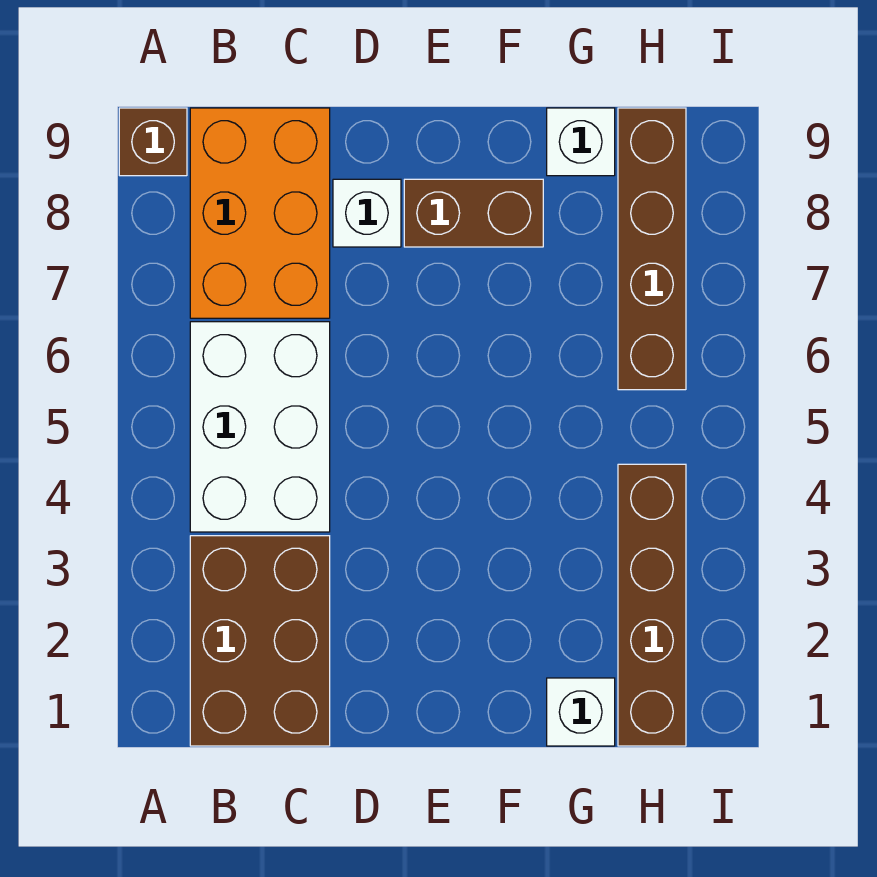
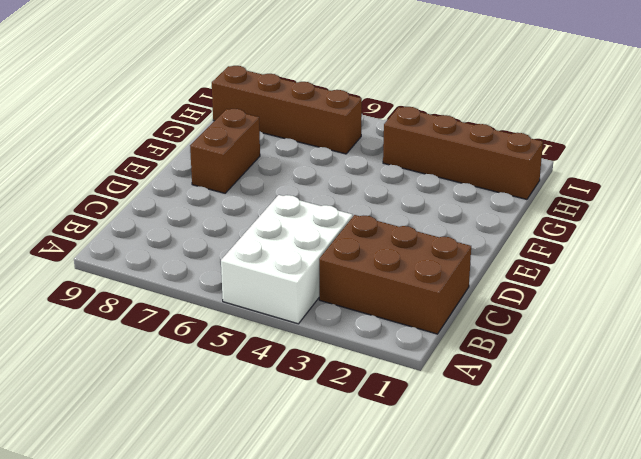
white brick A4:C5 level 1 -> white brick B4:C6 level 1
none -> brown brick A9 level 1
none -> orange brick B7:C9 level 1

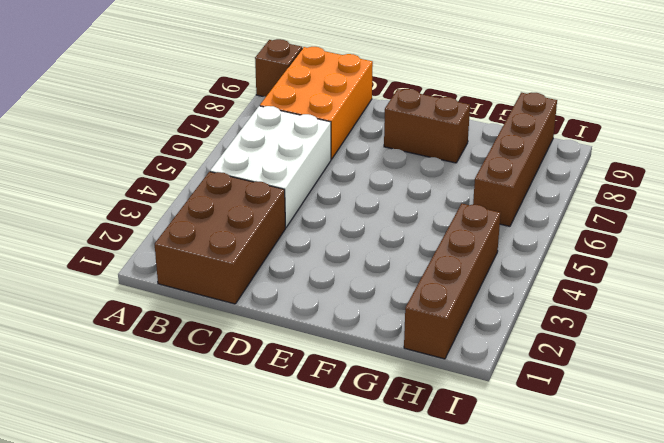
none -> white brick D8 level 1
none -> white brick G1 level 1

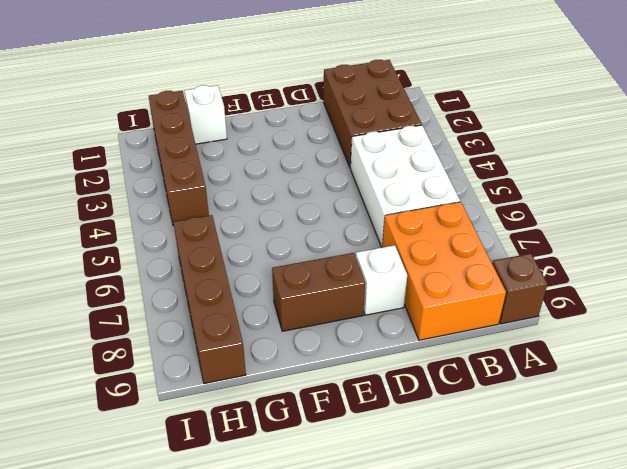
none -> white brick G9 level 1

